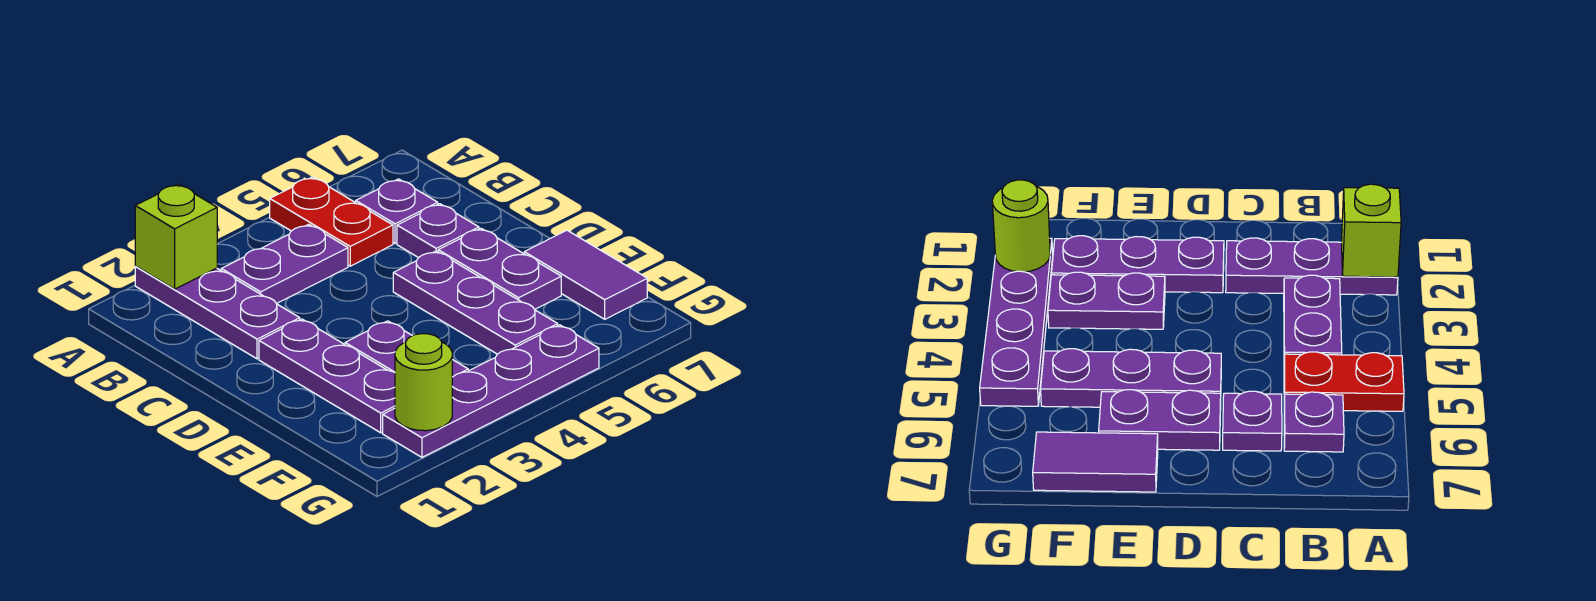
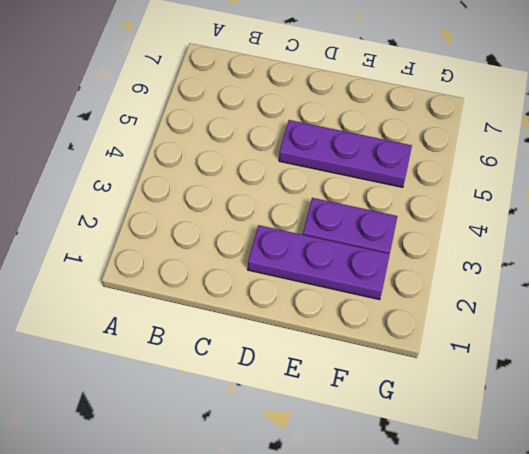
none -> purple plate A2:C2 level 1
none -> red plate A5:B5 level 1
none -> purple plate B3:B4 level 1

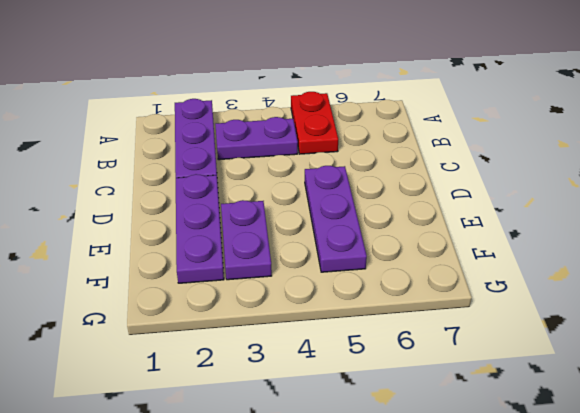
none -> purple plate B6 level 1
none -> purple plate C6 level 1
none -> purple plate D6:E6 level 1

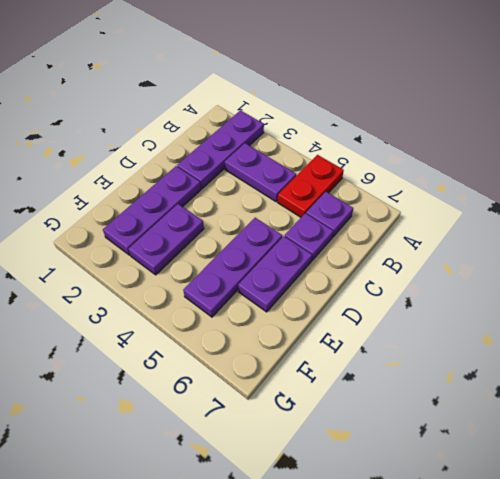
none -> purple tile E7:F7 level 1
none -> purple plate G2:G5 level 1
none -> lime brick A2 level 2

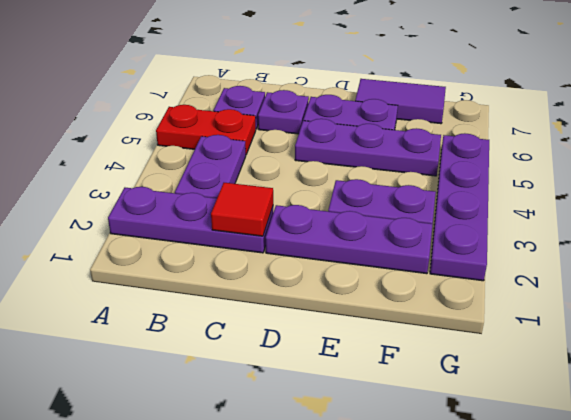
red tile C2 level 2 -> none
none -> lime brick A2 level 2
none -> lime round brick G2 level 2

